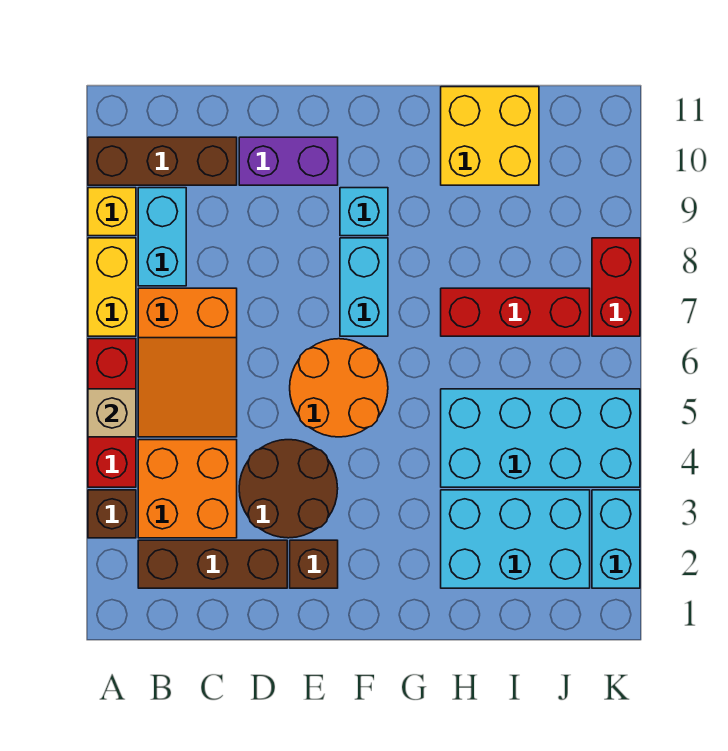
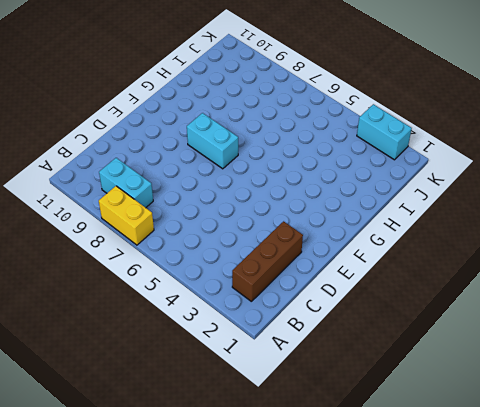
none -> brown brick A3 level 1
none -> red brick A4:A6 level 1
none -> yellow brick A9 level 1

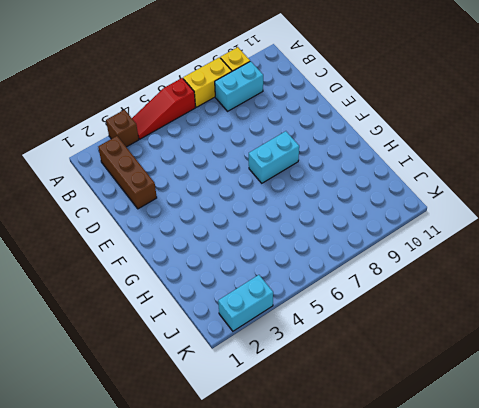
red slope A4:A6 level 1 top 6 -> red brick A4:A6 level 1
none -> brown brick A10:C10 level 1
none -> orange brick B3:C4 level 1
none -> orange slope B5:C7 level 1 top 7

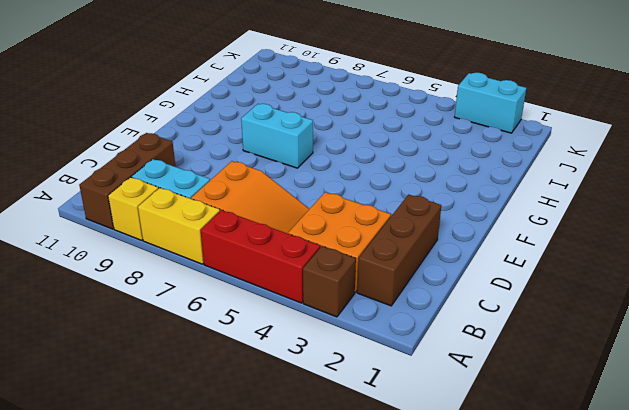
none -> brown round brick D3:E4 level 1
none -> purple brick D10:E10 level 1
none -> brown brick E2 level 1

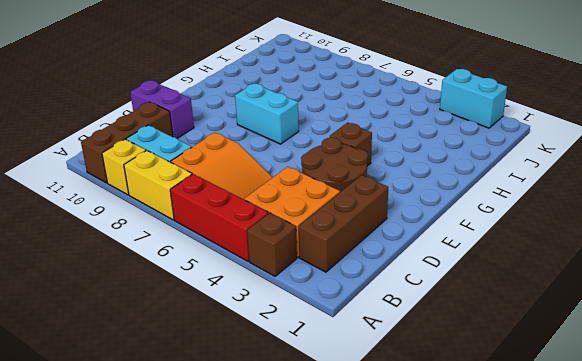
purple brick D10:D11 level 1 -> purple brick D10:E10 level 1
brown brick F4 level 1 -> brown brick E2 level 1
none -> orange round brick E5:F6 level 1
none -> cyan brick F9 level 1
none -> cyan brick H2:J3 level 1

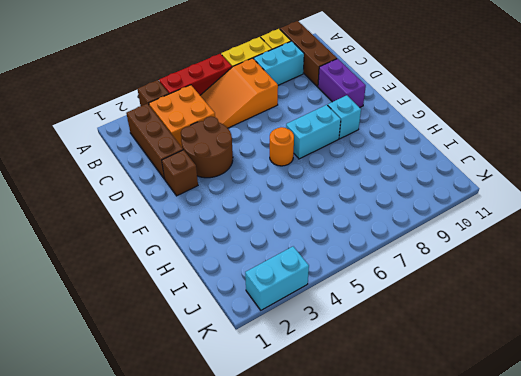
orange round brick F6 level 1 -> orange round brick E5:F6 level 1
none -> cyan brick H2:J3 level 1
none -> cyan brick H4:K5 level 1
none -> red brick H7:J7 level 1

